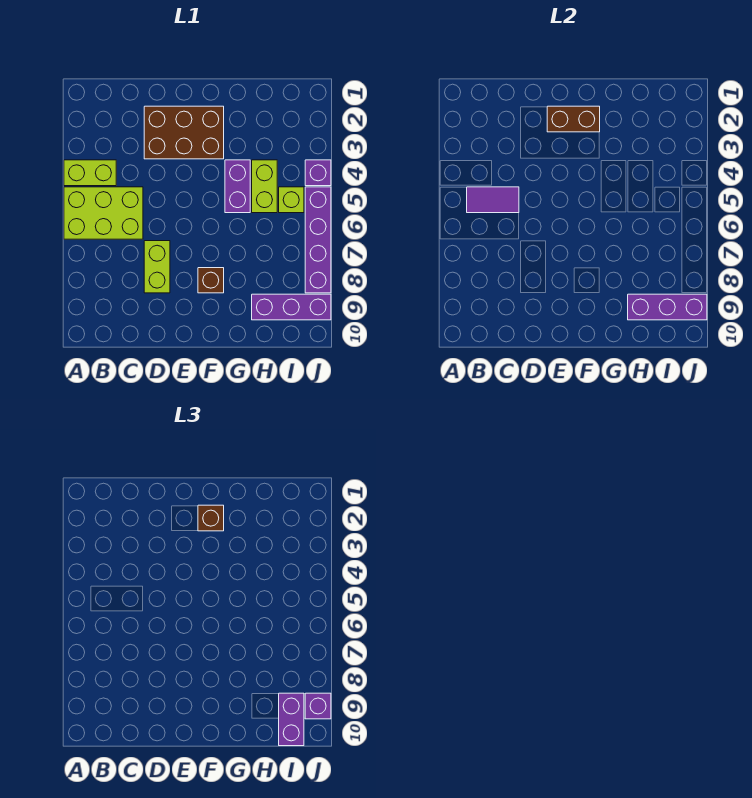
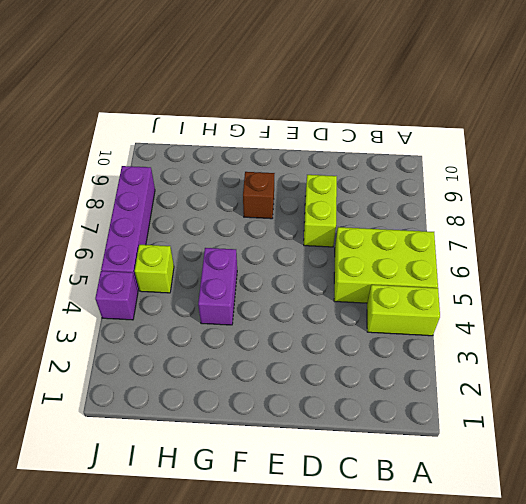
none -> brown brick D2:F3 level 1
none -> lime brick H4:H5 level 1
none -> purple brick H9:J9 level 1

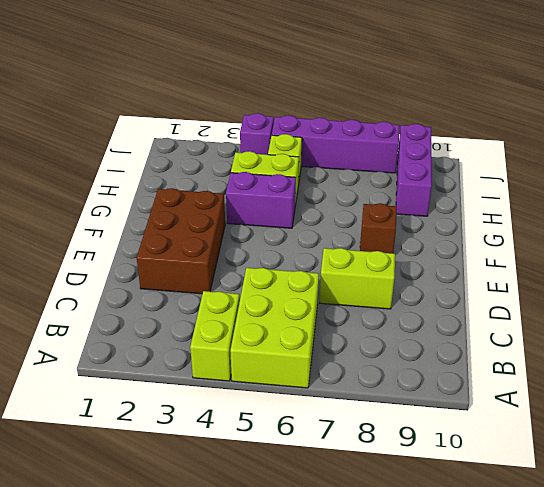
none -> purple tile B5:C5 level 2
none -> brown brick E2:F2 level 2
none -> purple brick H9:J9 level 2

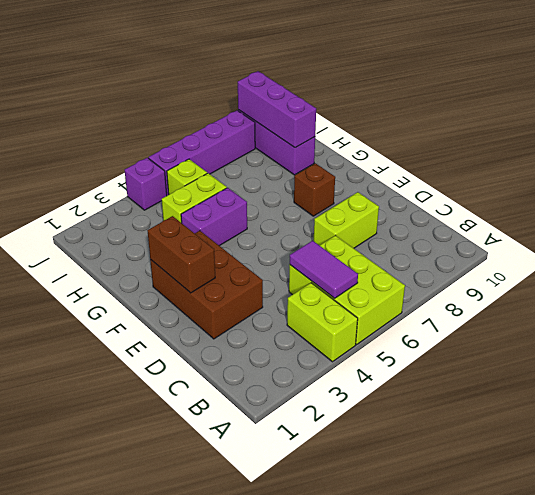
none -> brown brick F2 level 3
none -> purple brick I9:I10 level 3
none -> purple brick J9 level 3

